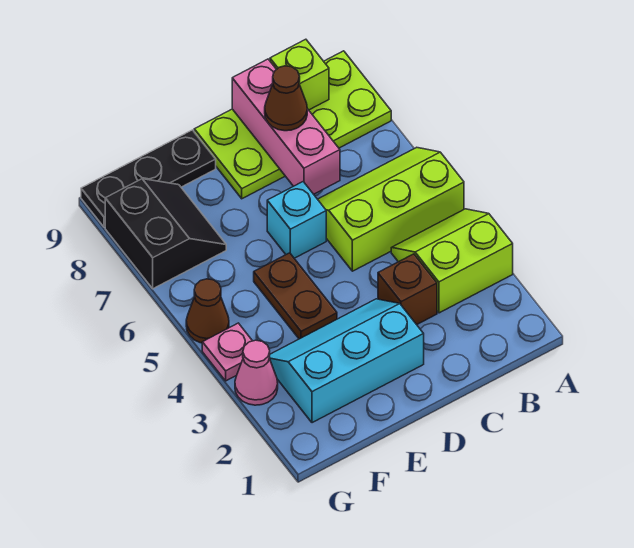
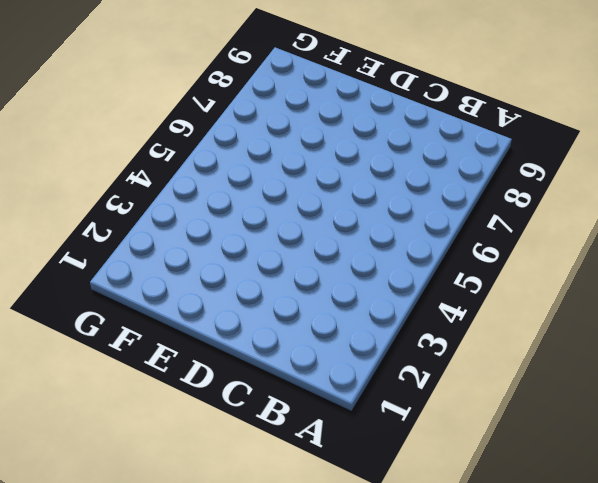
none -> lime slope A3:B4 level 1 top 3
none -> lime slope A5:C6 level 1 top 5
none -> lime plate A8:D9 level 1

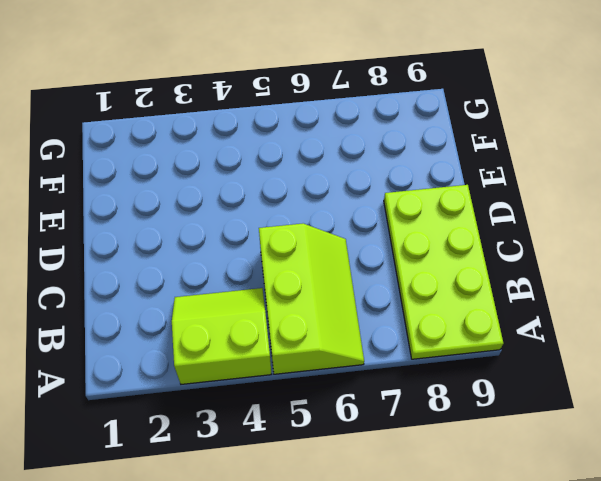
lime slope A3:B4 level 1 top A -> lime slope A3:B4 level 1 top 3
none -> brown brick C3 level 1
none -> cyan slope D2:F3 level 1 top 2
none -> cyan brick D6 level 1

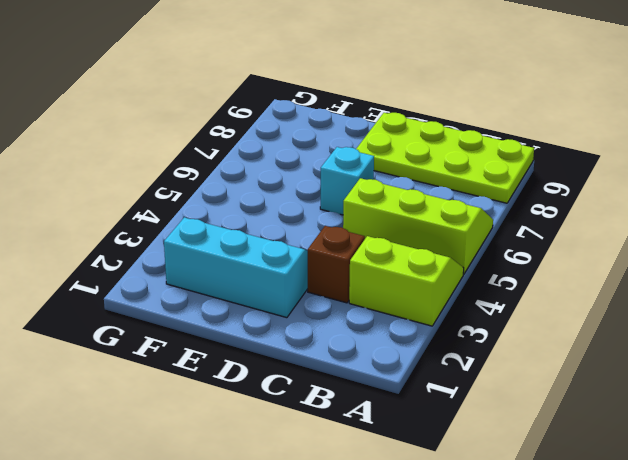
none -> brown plate E4:E5 level 1
none -> black plate E9:G9 level 1
none -> black slope F7:G8 level 1 top G

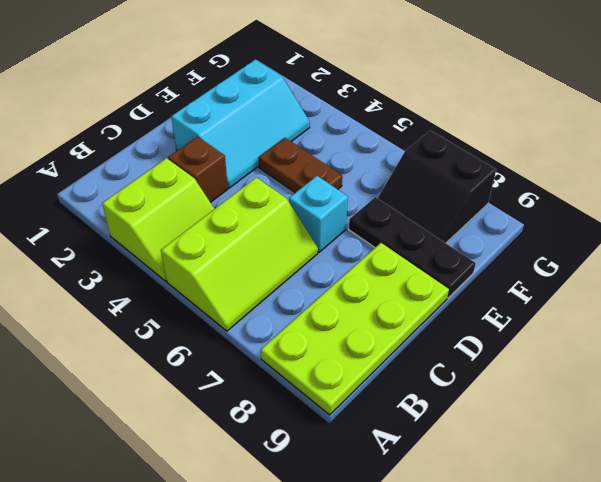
black plate E7:E9 level 1 -> black plate E9:G9 level 1
none -> pink cone G3 level 1
none -> pink plate G4 level 1
none -> brown cone G5 level 1

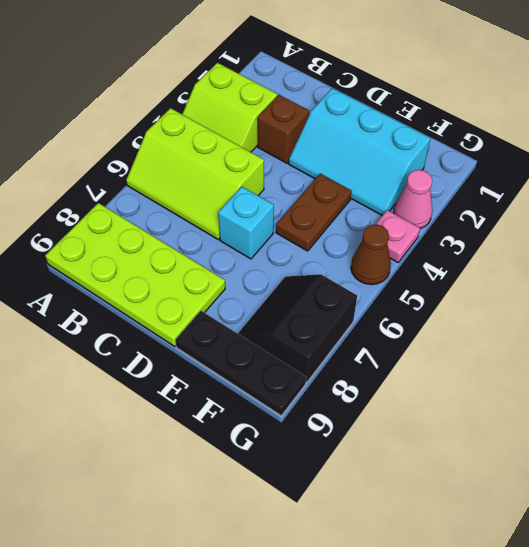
none -> lime brick B9 level 2
none -> pink brick C7:C9 level 2
none -> brown cone C8 level 3

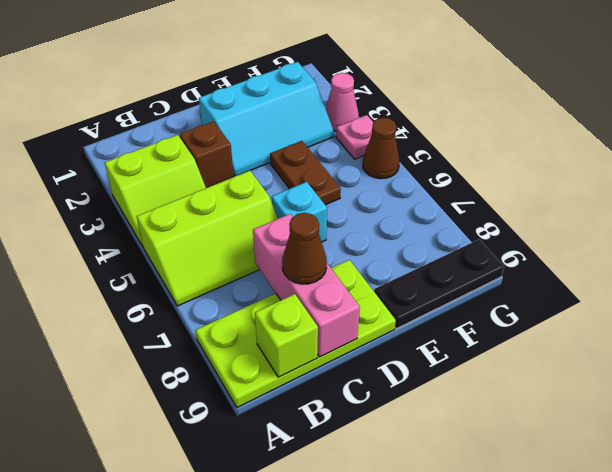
none -> black slope F7:G8 level 1 top G

